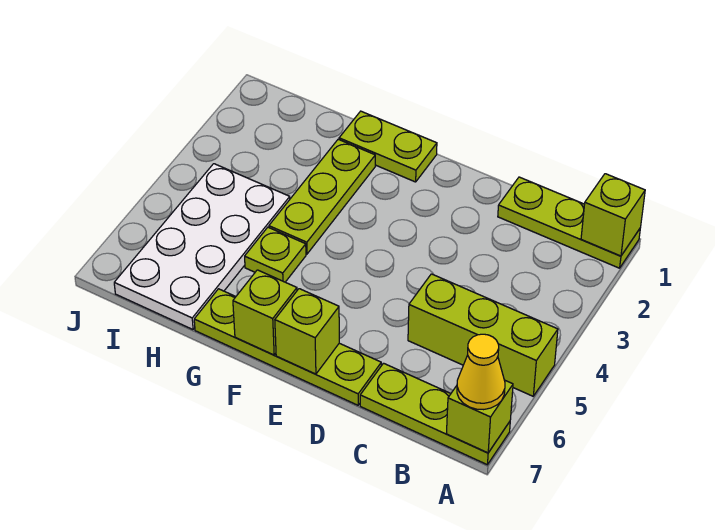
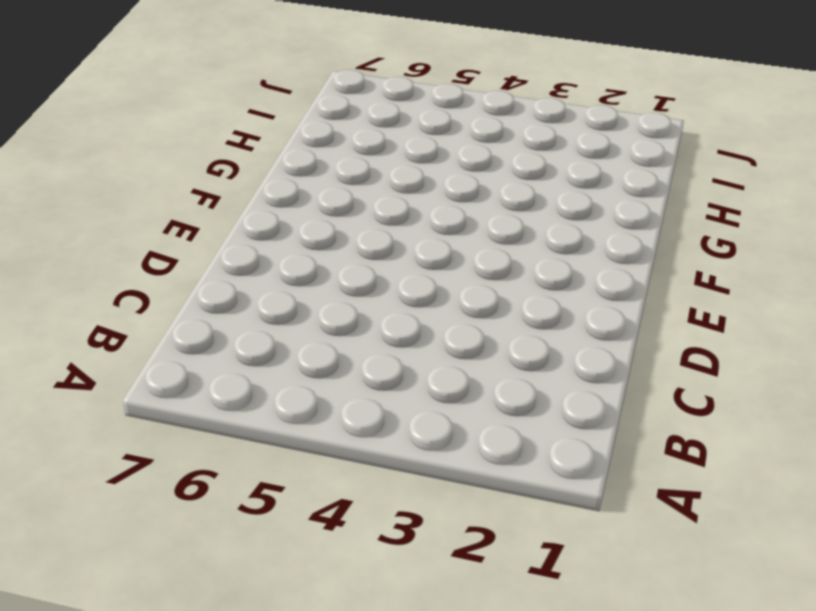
none -> lime plate A1:C1 level 1
none -> lime brick A5:C5 level 1
none -> lime plate A7:C7 level 1

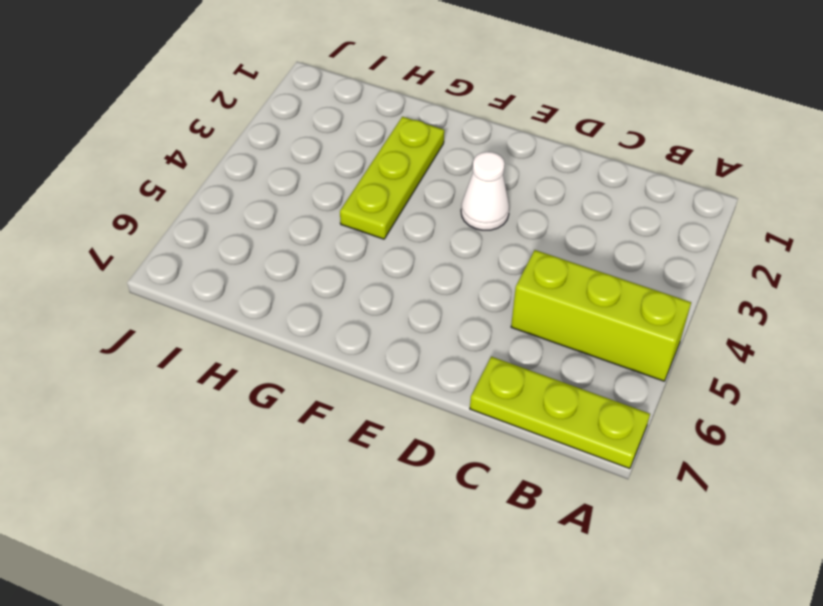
white cone E3 level 1 -> none
none -> lime plate A1:C1 level 1
none -> lime plate D7:G7 level 1
none -> lime plate F1:G1 level 1

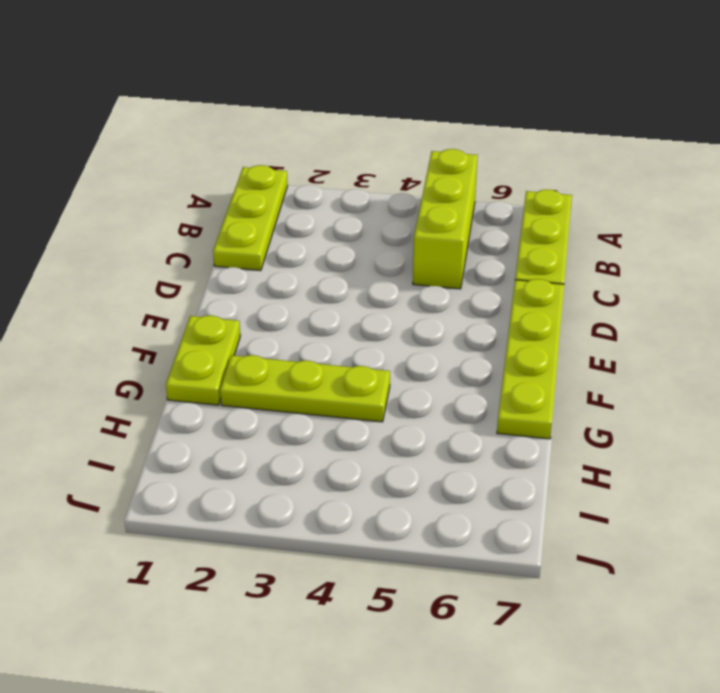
none -> lime plate G5 level 1
none -> white plate H4:I7 level 1
none -> lime brick A1 level 2

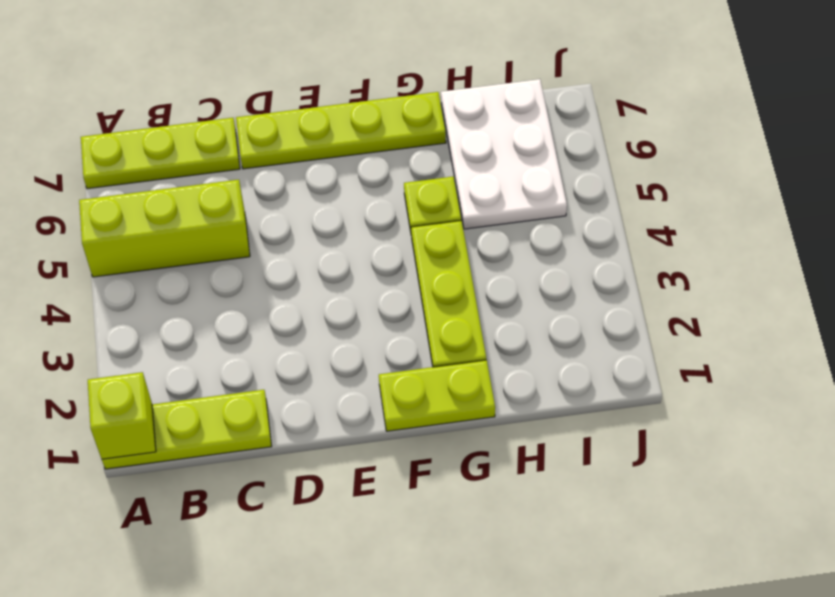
white plate H5:I7 level 1 -> white plate H4:I7 level 1
none -> lime brick A7 level 2
none -> lime brick E7 level 2
none -> lime brick F7 level 2

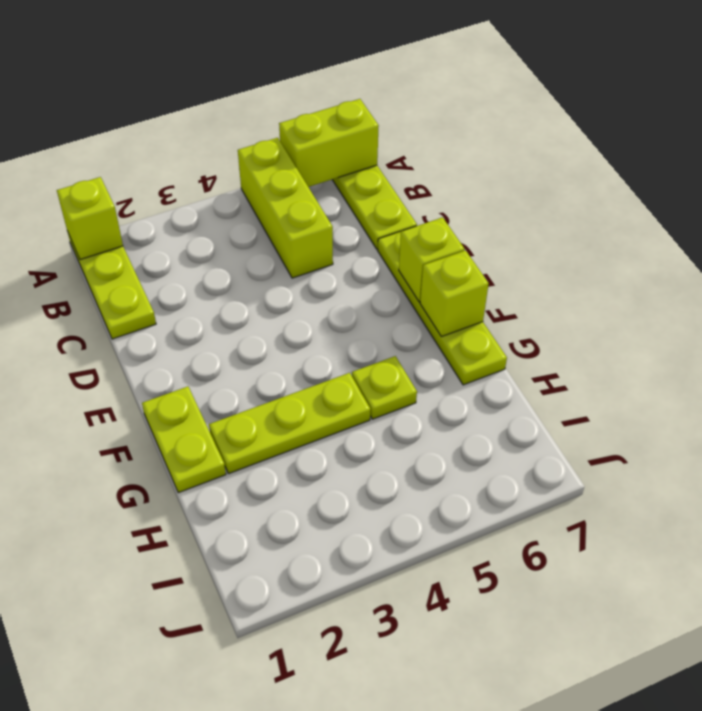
lime brick A6:A7 level 2 -> lime brick A7 level 2
none -> white plate H4:I7 level 1
none -> yellow cone A7 level 3

